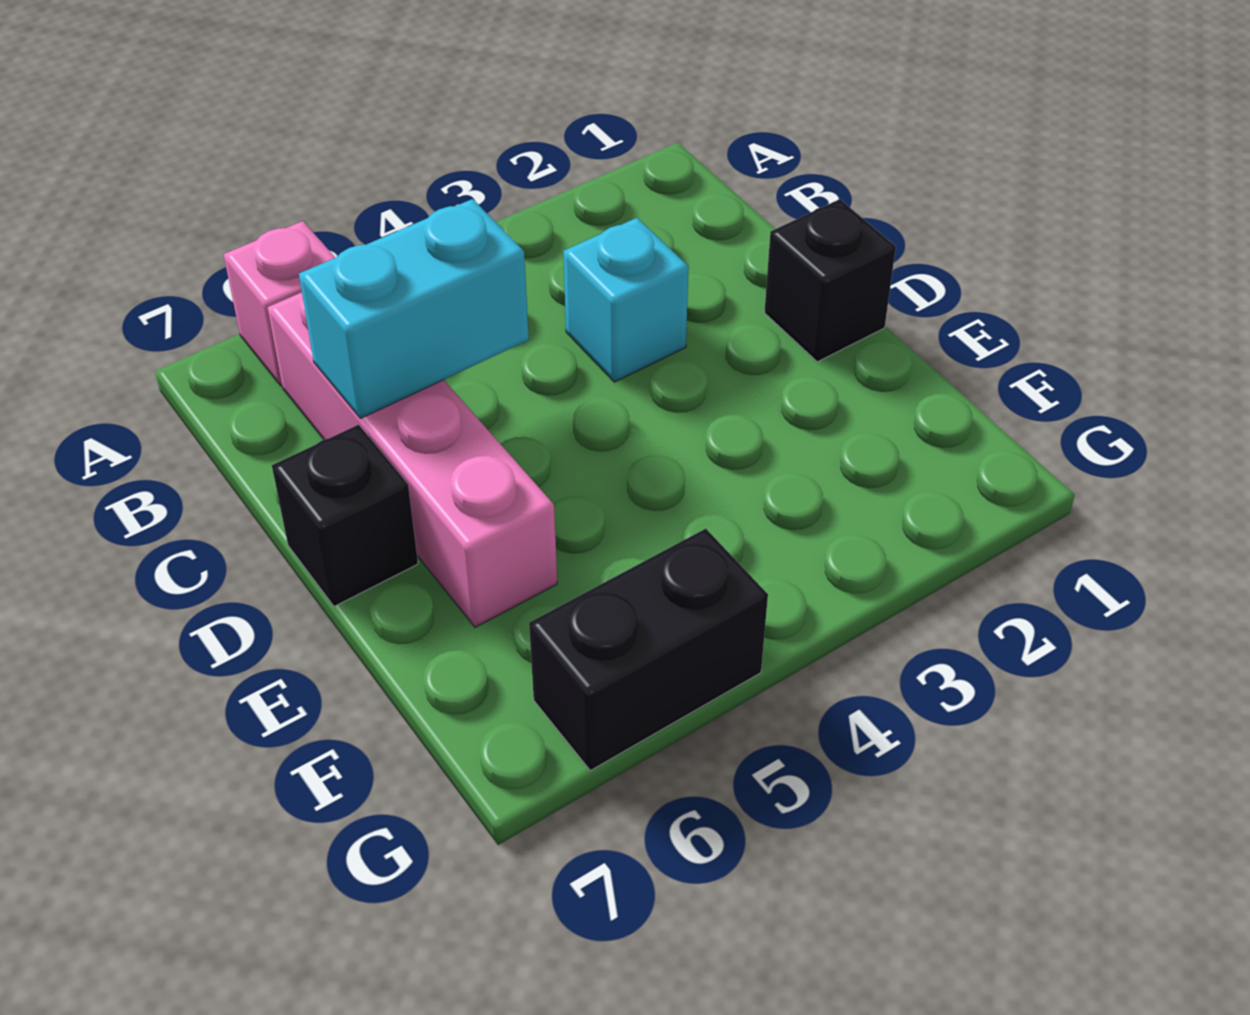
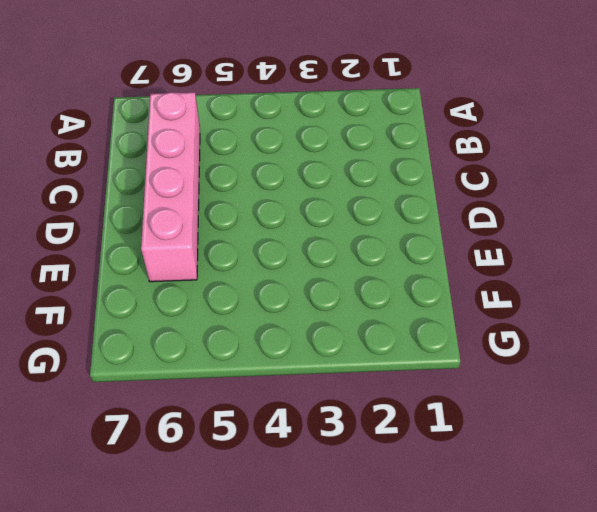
none -> pink brick A6 level 1
none -> cyan brick C3 level 1

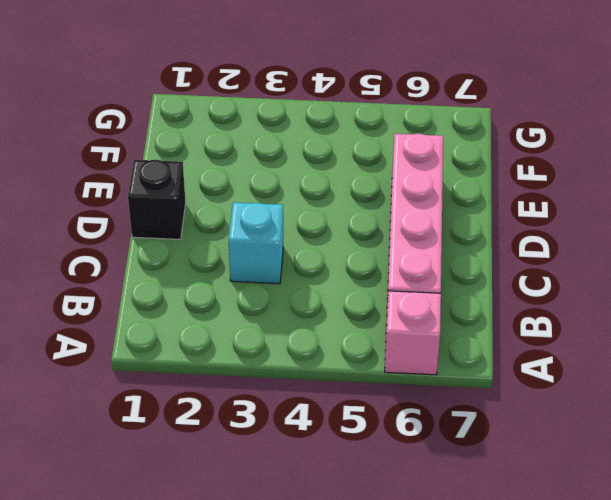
none -> black brick D7 level 1
none -> black brick G5:G6 level 1

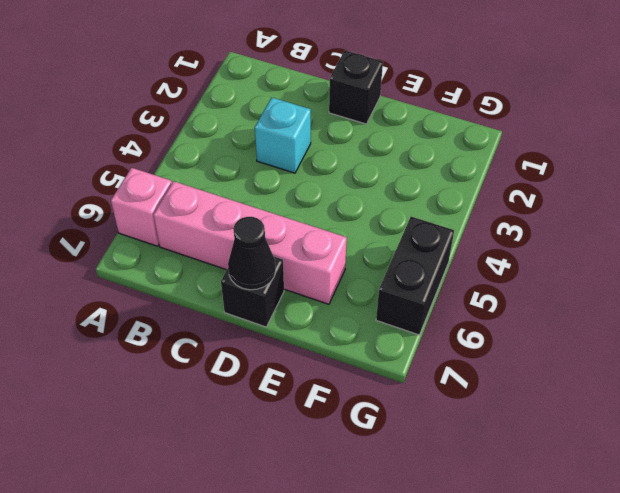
black cone D7 level 2 -> none
none -> cyan brick C5:C6 level 2

